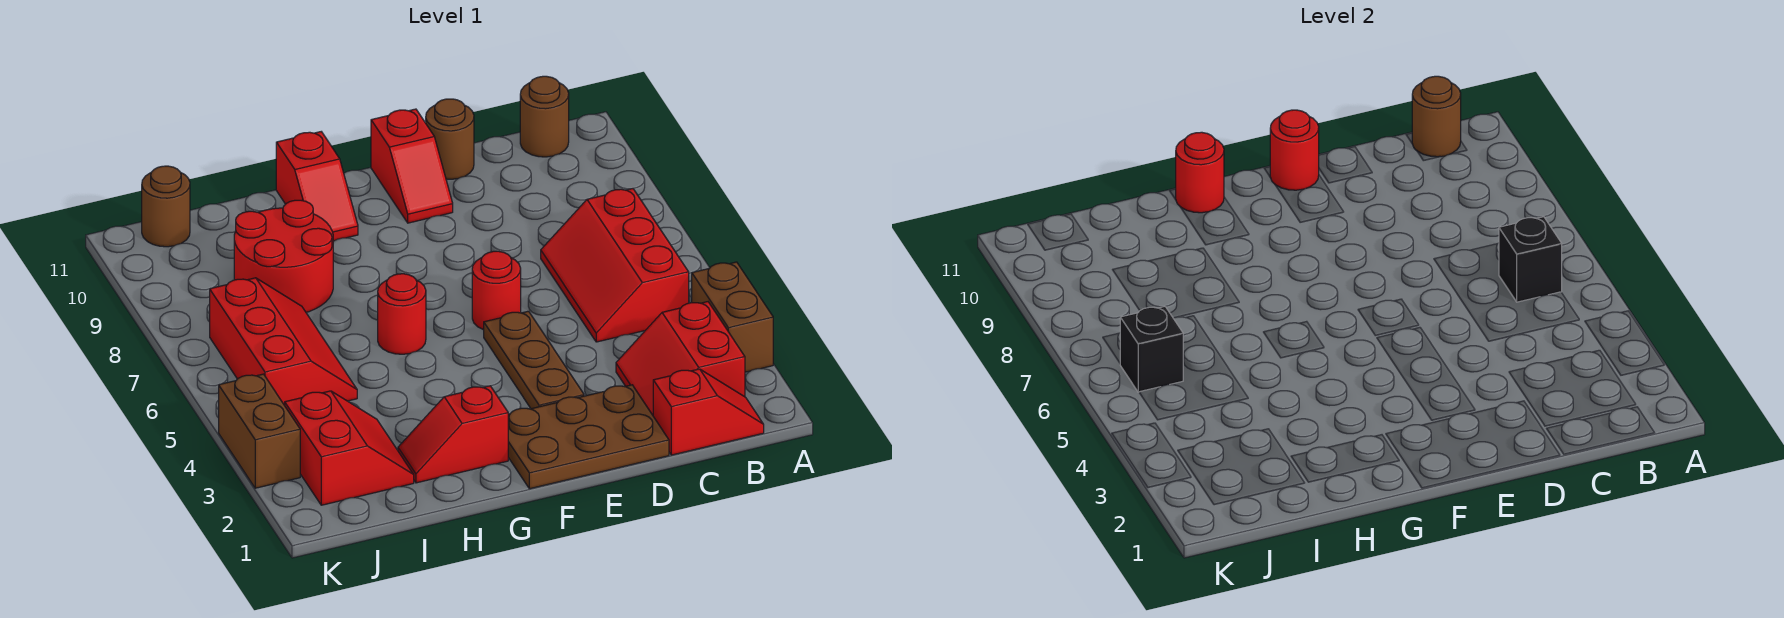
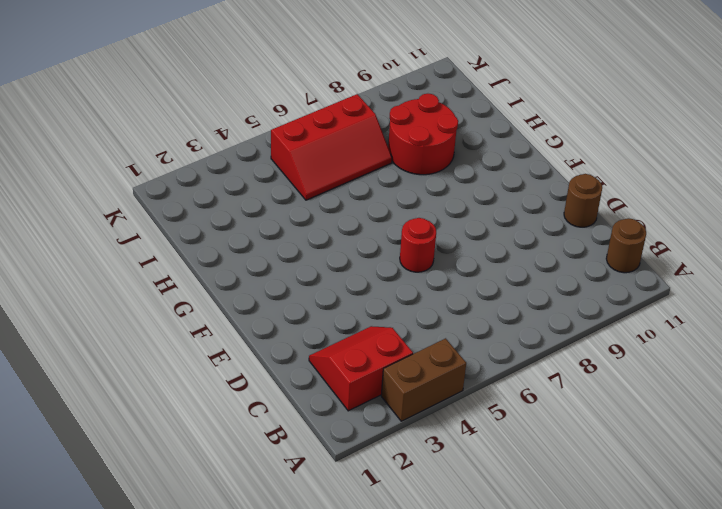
none -> red slope B1:C1 level 1 top C
none -> red slope B5:C7 level 1 top B
none -> brown plate D1:F2 level 1

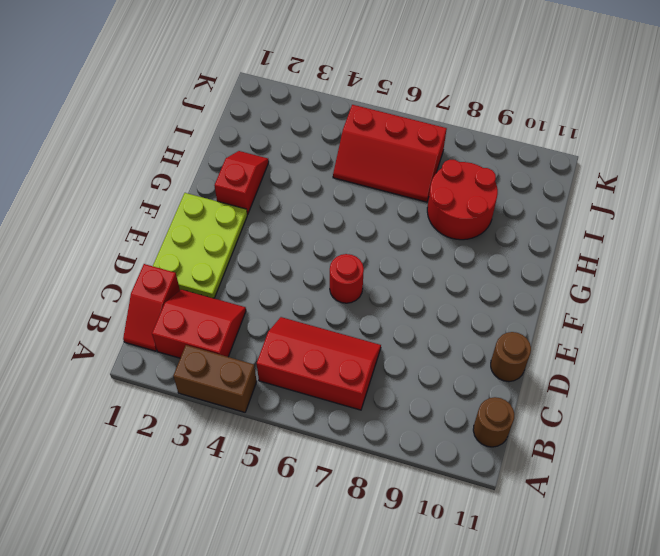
lime plate D1:F2 level 1 -> brown plate D1:F2 level 1
none -> brown plate E3:E5 level 1
none -> red slope E10:E11 level 1 top 11
none -> red round brick G6 level 1

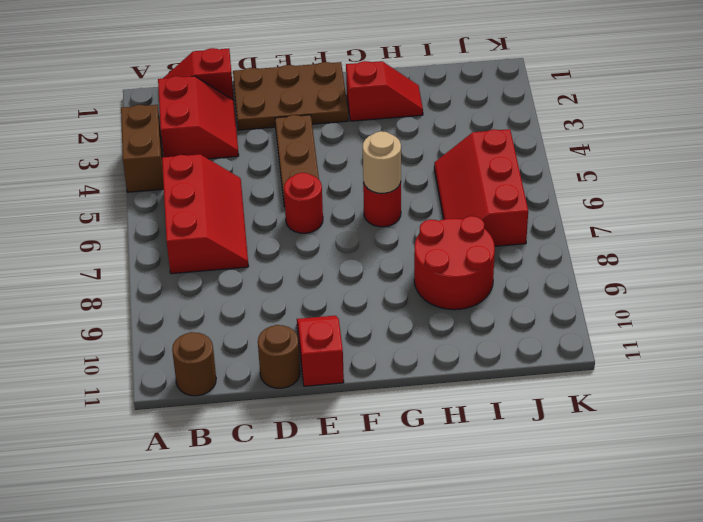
tan round brick G6 level 2 -> none
none -> red slope G10:G11 level 1 top 11
none -> red slope I2:J3 level 1 top J
none -> brown round brick J11 level 1

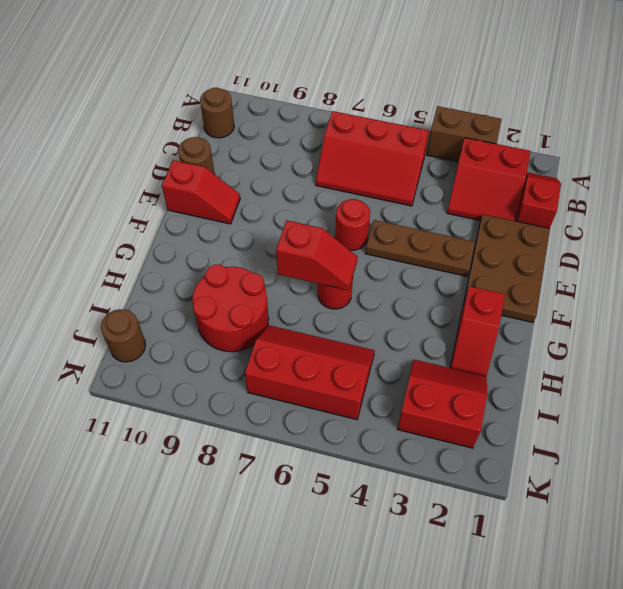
red slope G6:G7 level 2 top 7 -> red slope G10:G11 level 1 top 11
none -> brown brick K3:K4 level 1
none -> black brick B6 level 2
none -> brown round brick B11 level 2

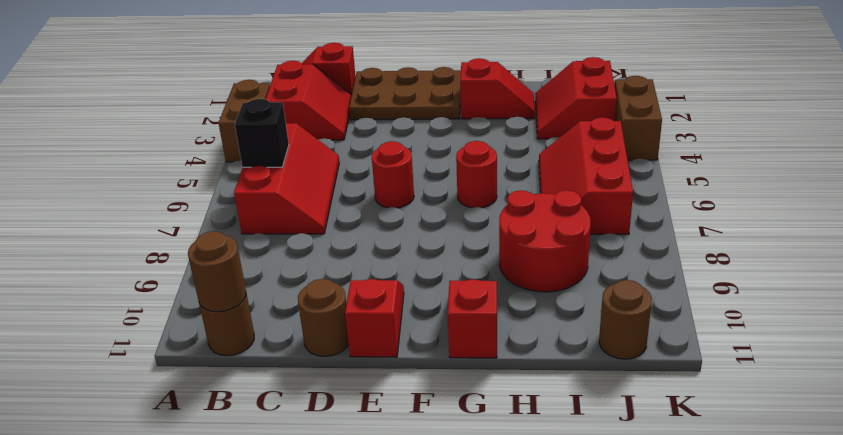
none -> brown plate E3:E5 level 1
none -> red round brick E11 level 2
none -> red round brick G11 level 2

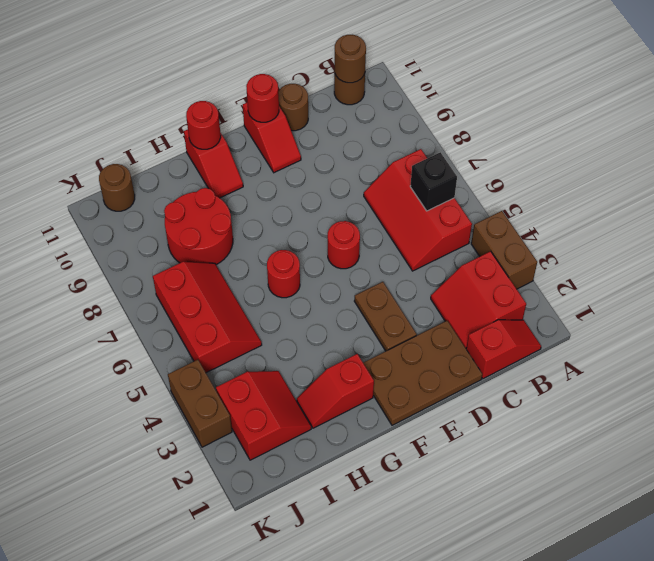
brown plate E3:E4 level 1 -> brown plate E3:E5 level 1
none -> black brick J6 level 2

